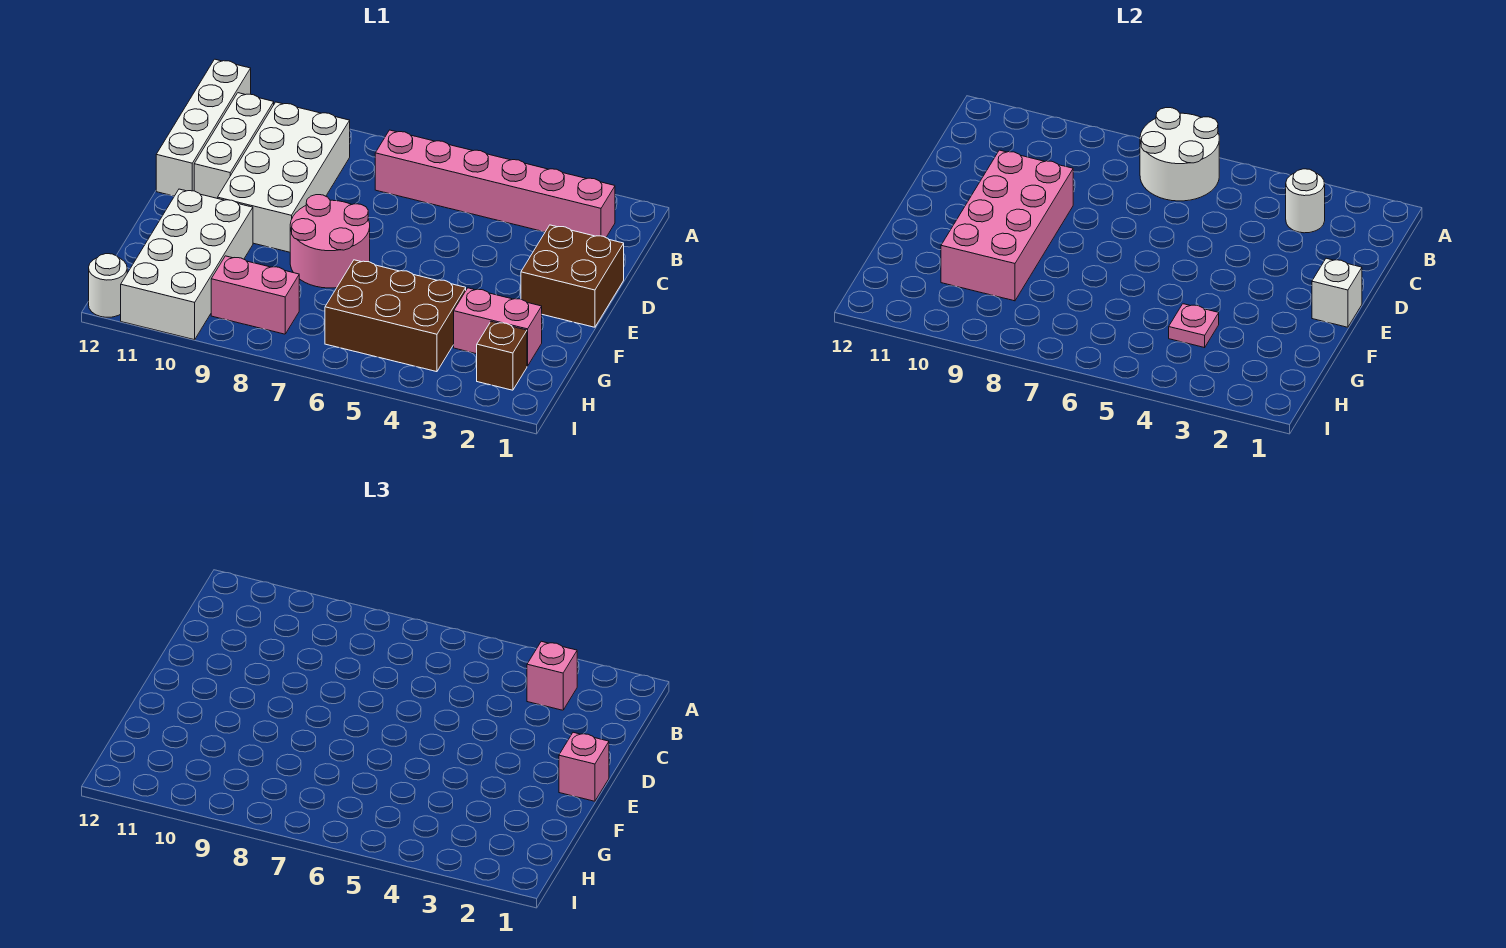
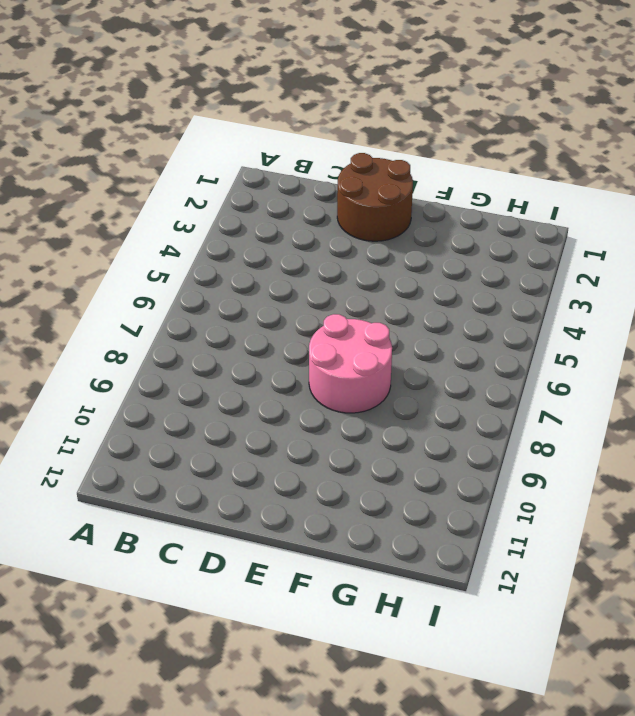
brown round brick D1:E2 level 1 -> brown brick D1:E2 level 1
none -> white brick A12:D12 level 1
none -> pink brick B2:B7 level 1
none -> white brick B9:E10 level 1

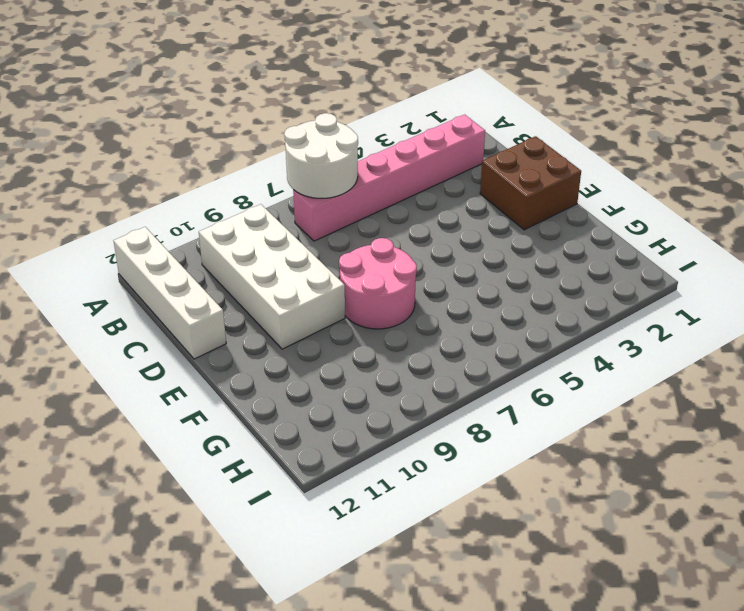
none -> white brick B11:D11 level 1
none -> white brick F10:I11 level 1
none -> pink brick G2:G3 level 1

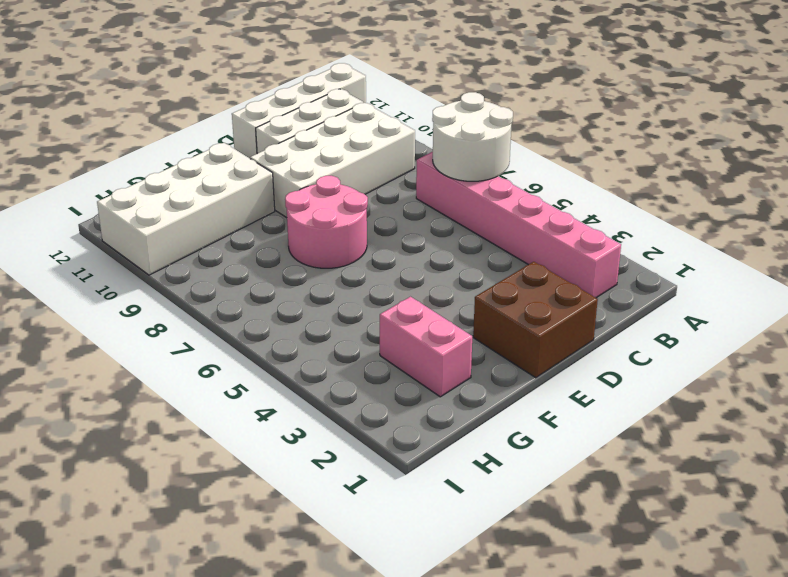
none -> brown brick G4:H6 level 1
none -> brown brick H2 level 1
none -> pink brick H8:H9 level 1

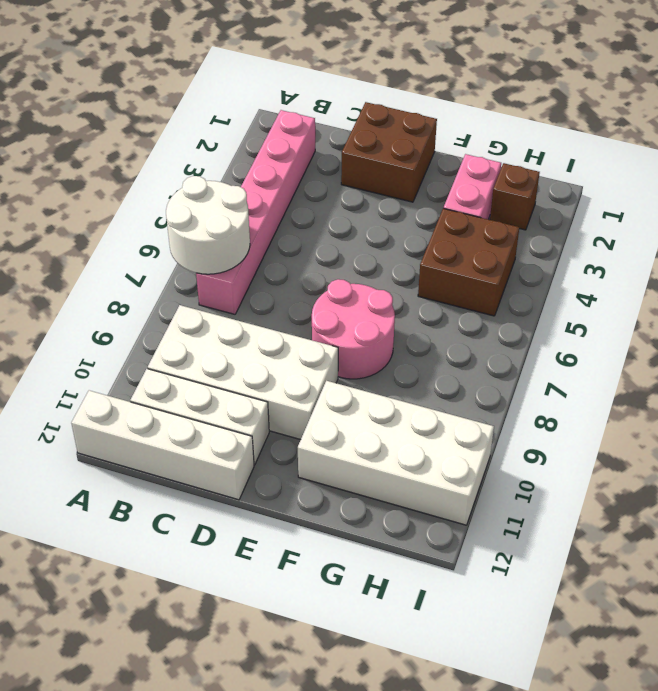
brown brick G4:H5 level 1 -> brown brick G4:H6 level 1
none -> pink brick H8:H9 level 1
none -> white round brick I12 level 1
none -> white round brick B3 level 2

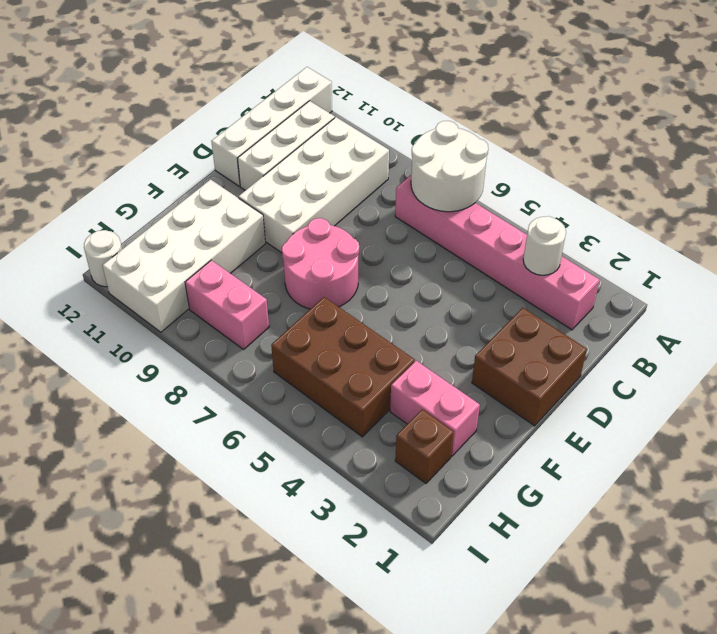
none -> pink brick D9:G10 level 2
none -> white brick E1 level 2
none -> pink plate G4 level 2

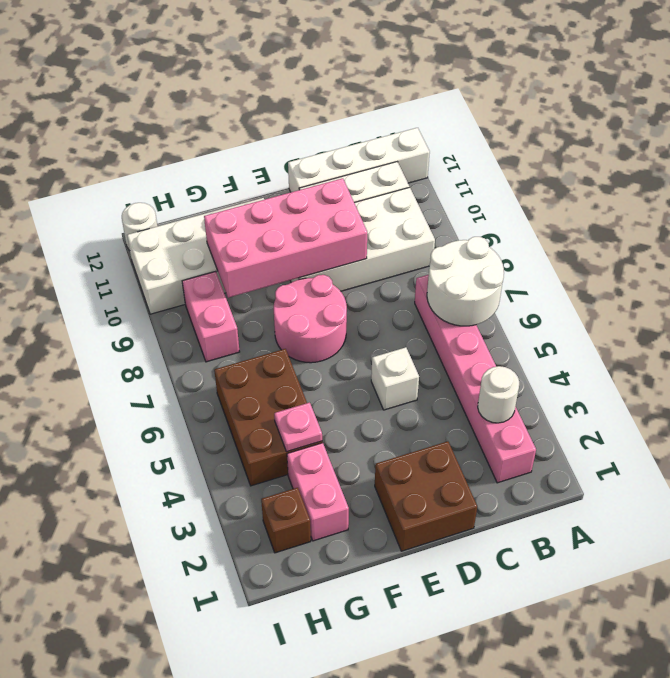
white brick D5 level 1 -> white brick E1 level 2
none -> pink brick B3 level 3
none -> pink brick E1 level 3

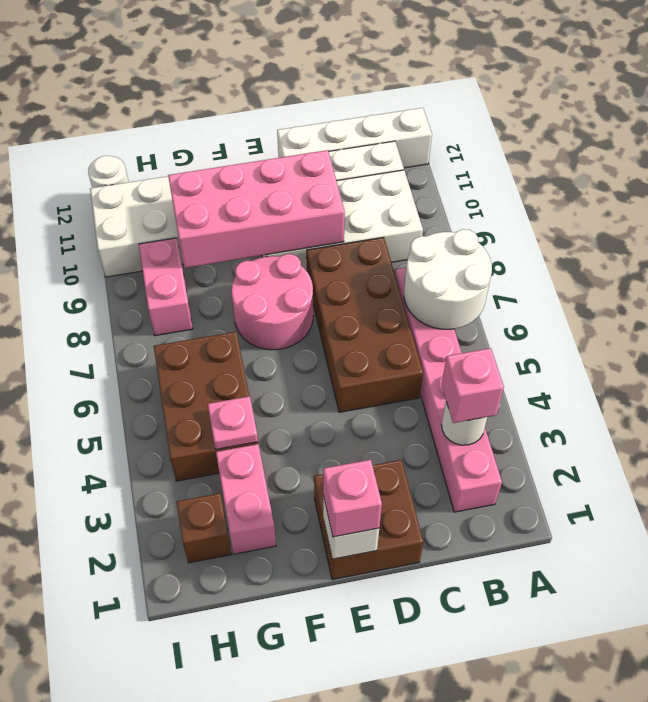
brown brick C5:D8 level 1 -> none

